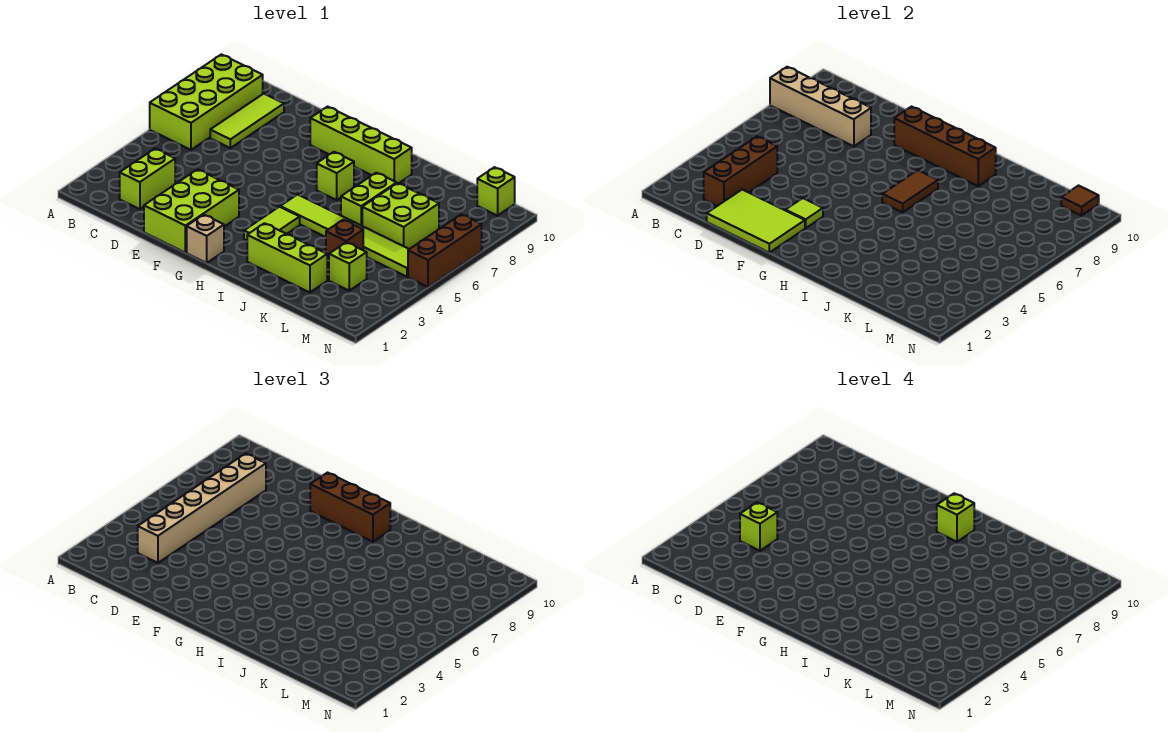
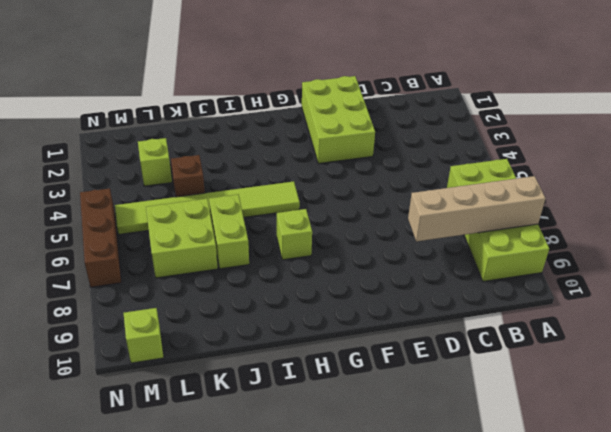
none -> lime brick C2:C3 level 1
none -> lime tile C7:C9 level 1
none -> lime brick F9:I9 level 1

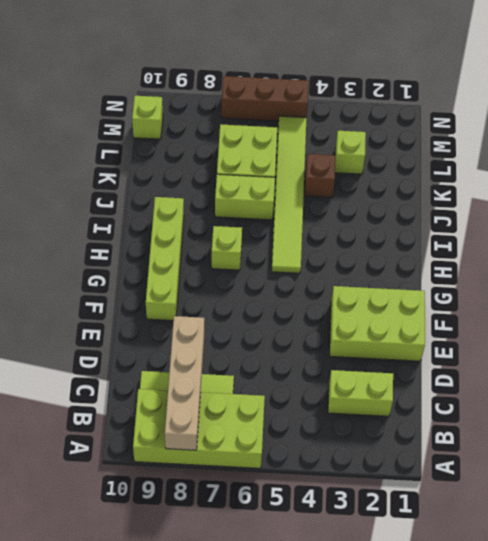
none -> tan brick G1 level 1
none -> lime tile H3:H4 level 1
none -> lime brick I2:K2 level 1

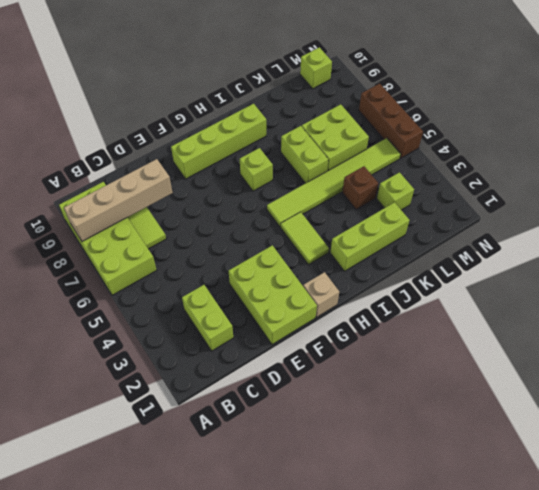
none -> brown brick C2:C4 level 2
none -> lime tile D1:F2 level 2
none -> lime tile F3 level 2

